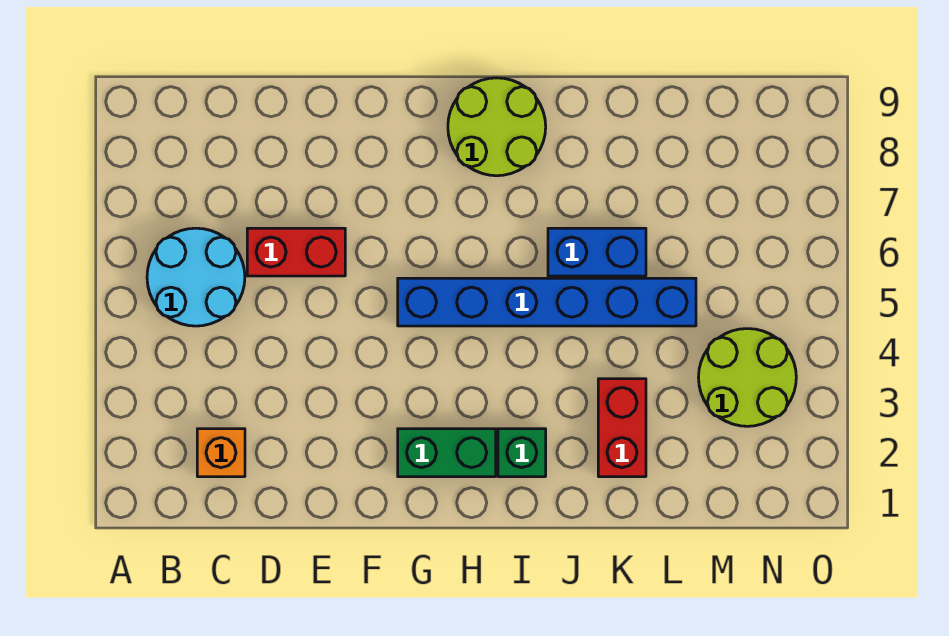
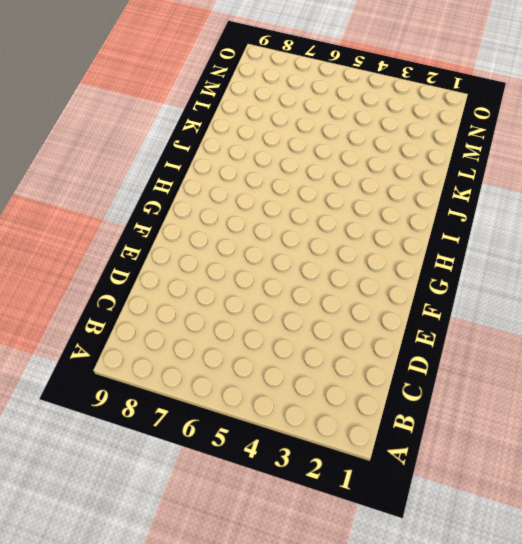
none -> cyan round brick B5:C6 level 1
none -> orange brick C2 level 1

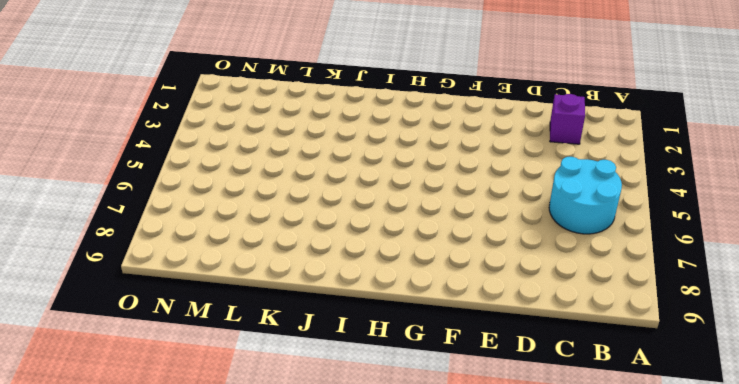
purple brick C2 level 1 -> orange brick C2 level 1
none -> red brick D6:E6 level 1
none -> green brick G2:H2 level 1

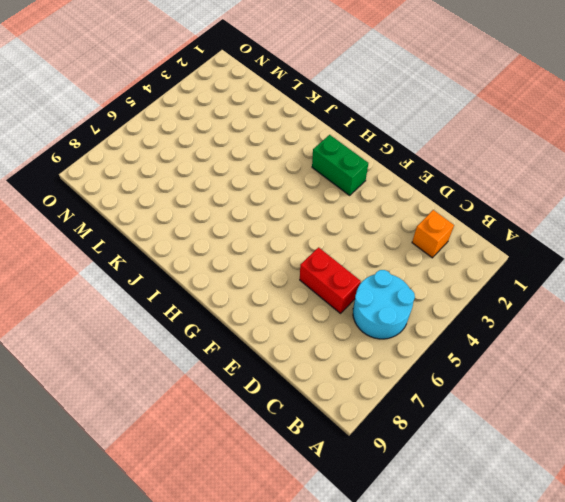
none -> blue brick G5:L5 level 1
none -> lime round brick H8:I9 level 1

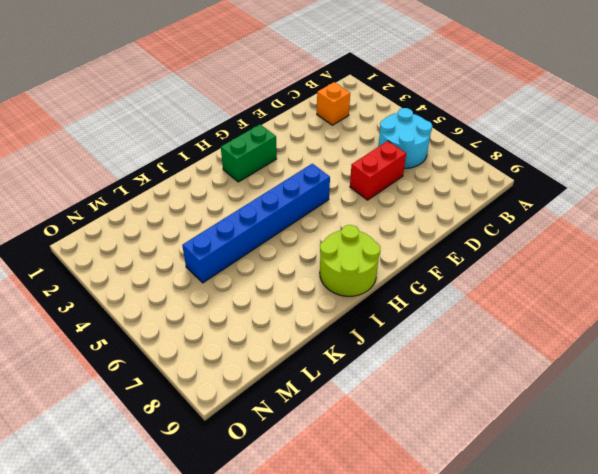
none -> green brick I2 level 1
none -> blue brick J6:K6 level 1

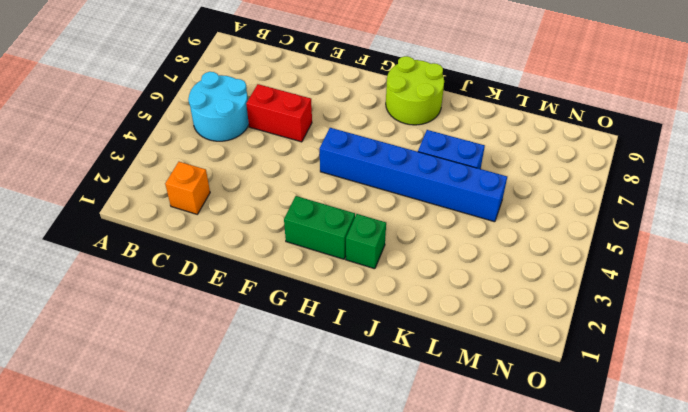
none -> red brick K2:K3 level 1
none -> lime round brick M3:N4 level 1

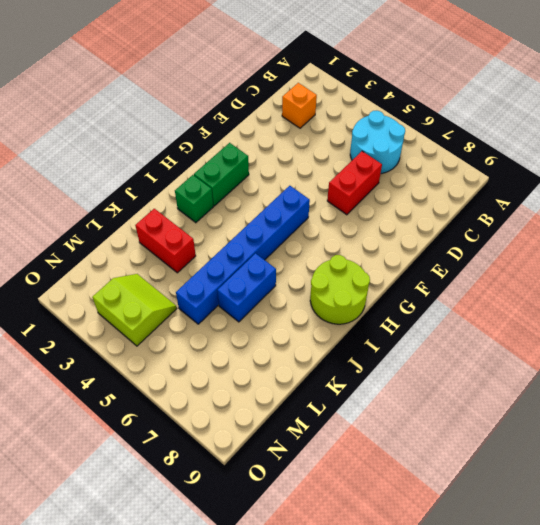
lime slope M3:N4 level 1 top N -> lime round brick M3:N4 level 1

